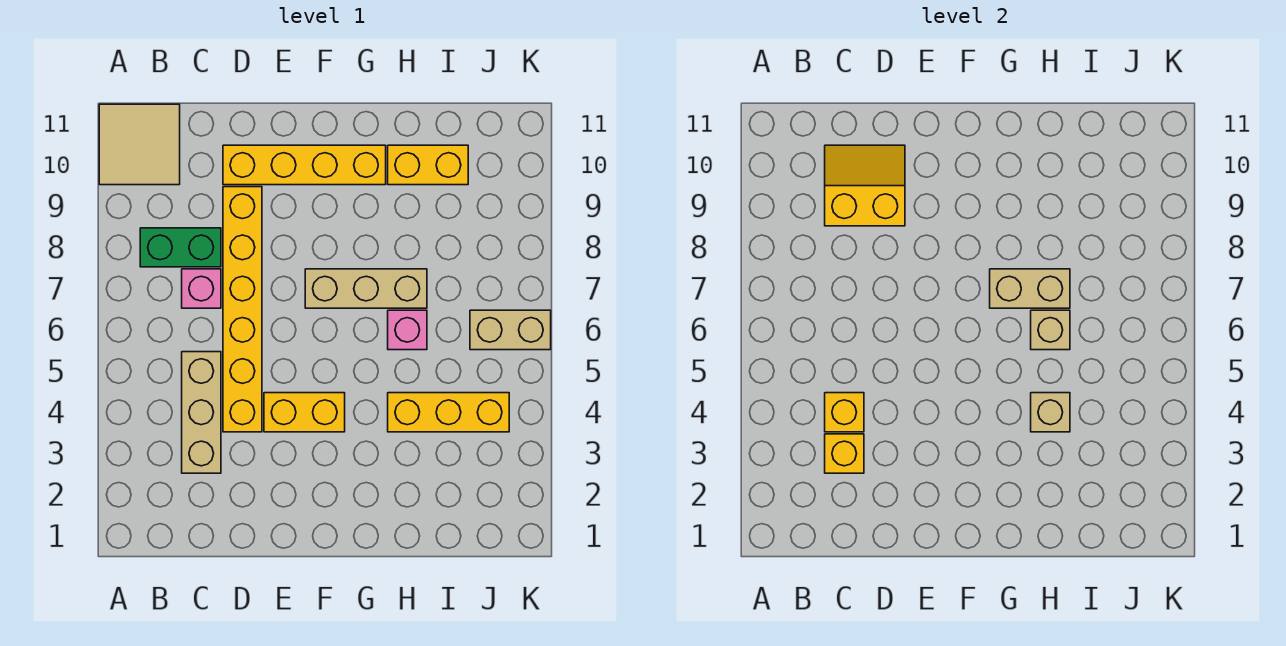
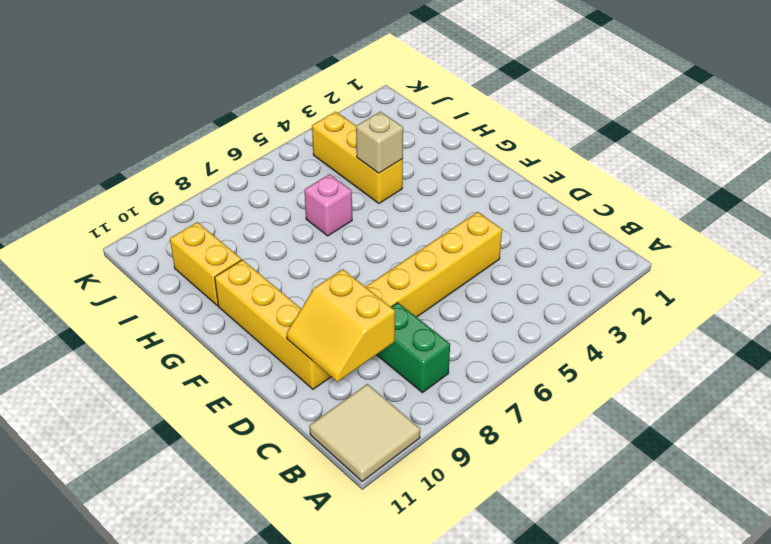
none -> tan brick C3:C5 level 1
none -> pink brick C7 level 1
none -> yellow brick E4:F4 level 1

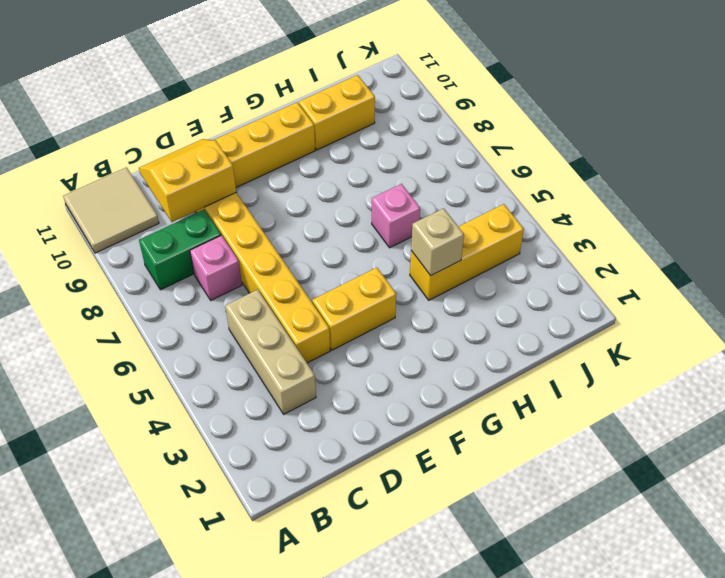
none -> tan brick F7:H7 level 1
none -> tan brick J6:K6 level 1
none -> yellow brick C3 level 2

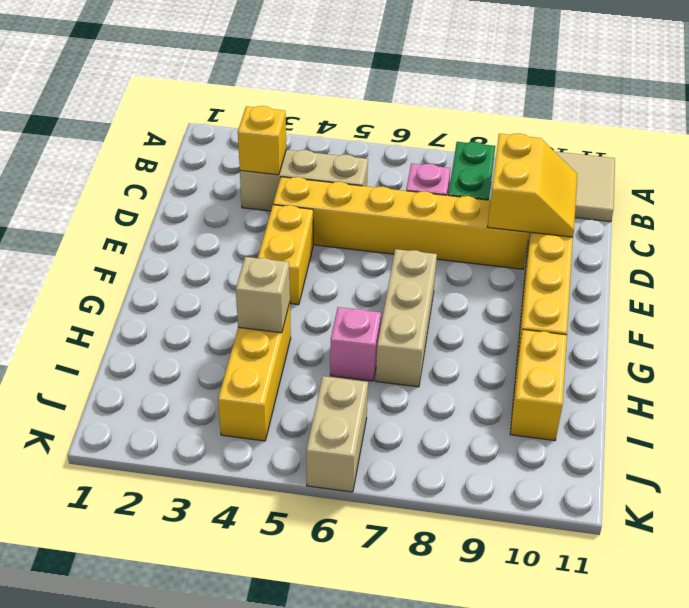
none -> yellow brick C4 level 2
none -> tan brick G7:H7 level 2
none -> tan brick H6 level 2

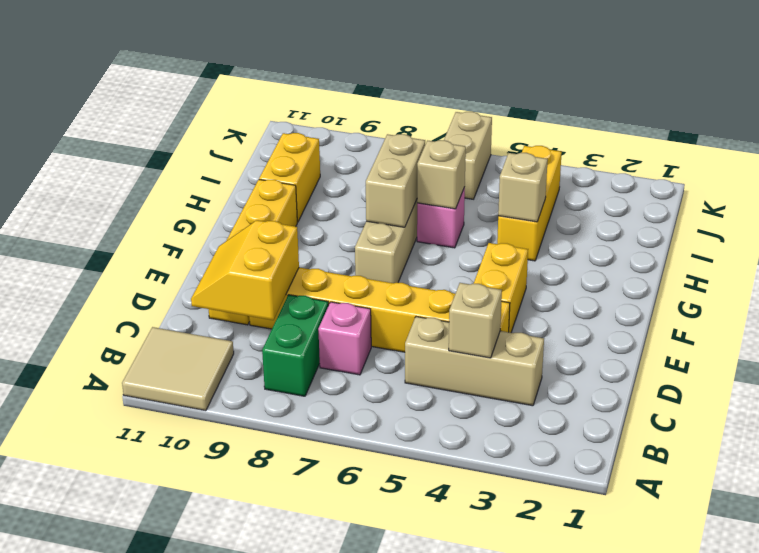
tan brick C4 level 2 -> yellow brick C4 level 2
none -> yellow brick C3 level 2

